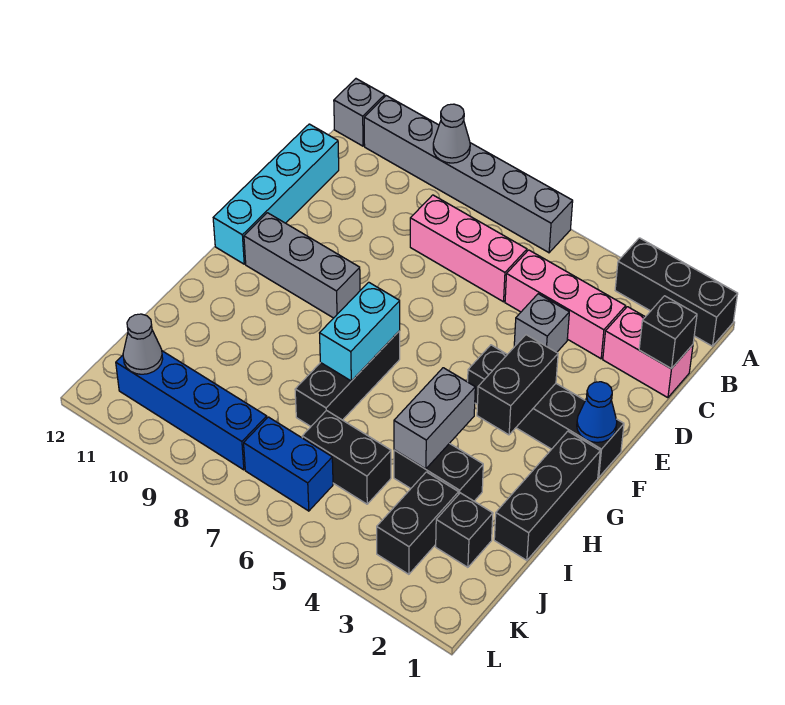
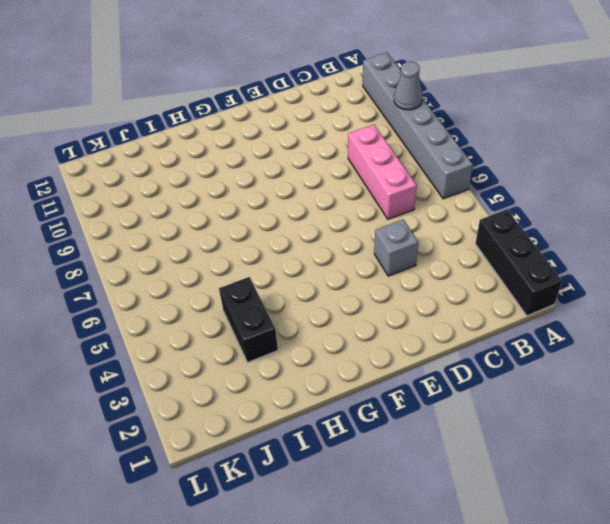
none -> grey brick A12 level 1
none -> pink brick C1:C2 level 1
none -> pink brick C3:C5 level 1

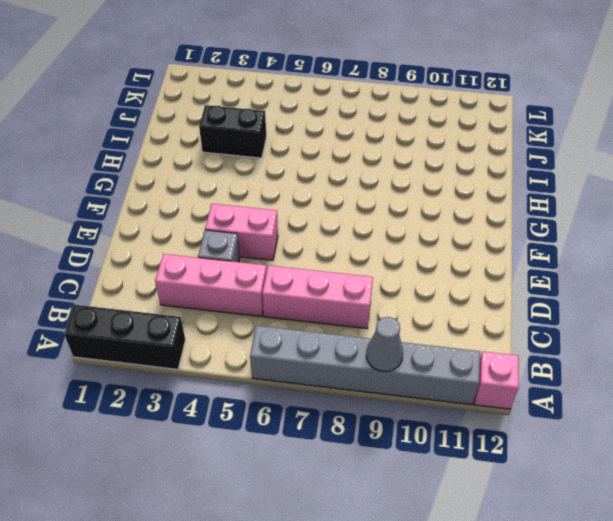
pink brick A12 level 1 -> grey brick A12 level 1
pink brick E4:E5 level 1 -> pink brick C1:C2 level 1
none -> cyan brick C12:F12 level 1
none -> black brick F1:F4 level 1
none -> grey brick F9:F11 level 1

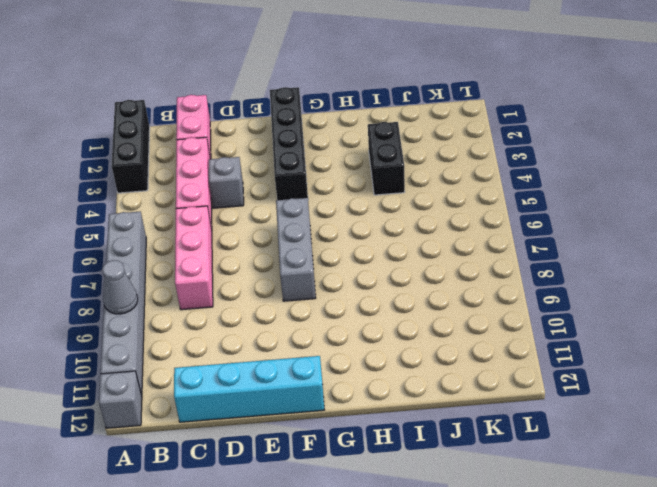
grey brick F6:F8 level 1 -> grey brick F9:F11 level 1
none -> black brick G1:I1 level 1
none -> black brick G7:I7 level 1
none -> black brick J2 level 1

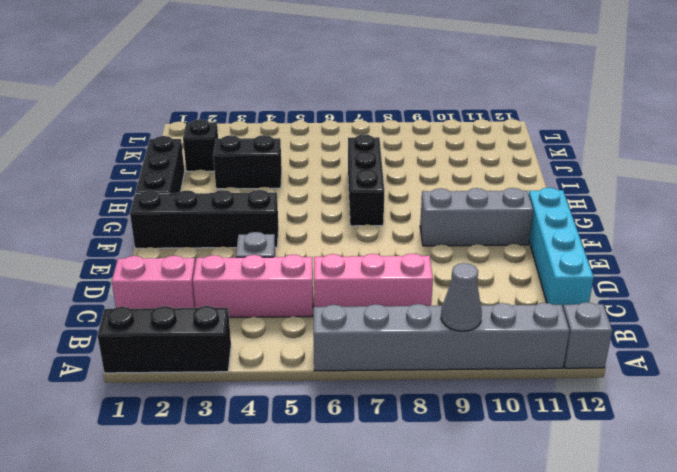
none -> black brick J3:K3 level 1
none -> black brick J5:J6 level 1
none -> blue brick K6:K7 level 1

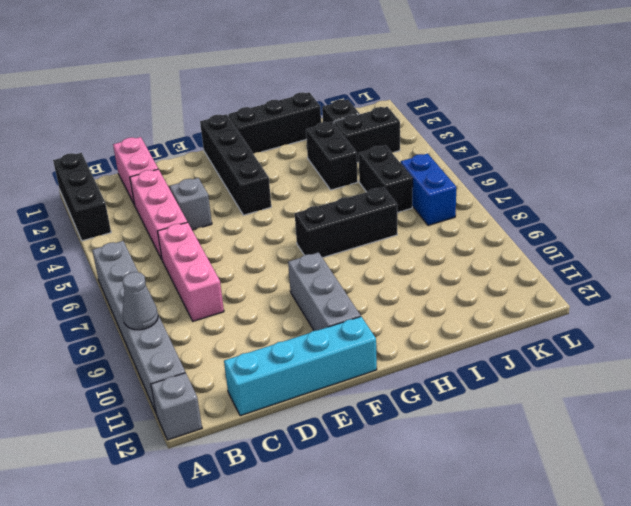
none -> blue brick K8:K11 level 1
none -> black brick C1 level 2
none -> blue cone F1 level 2

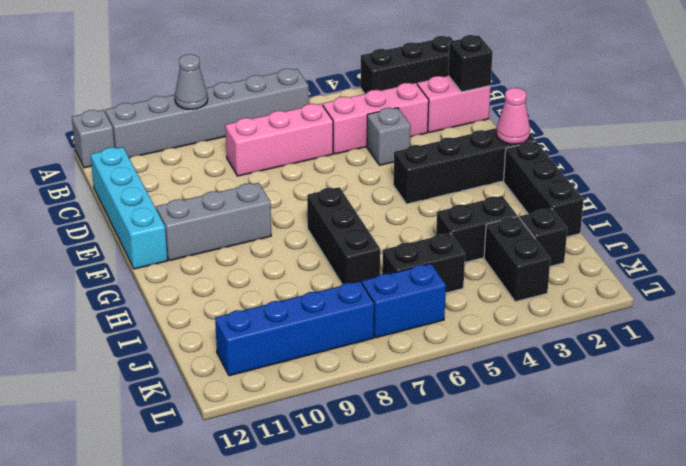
pink cone F1 level 2 -> blue cone F1 level 2
none -> black brick F3:G3 level 2
none -> cyan brick G7:H7 level 2
none -> grey brick H4:I4 level 2

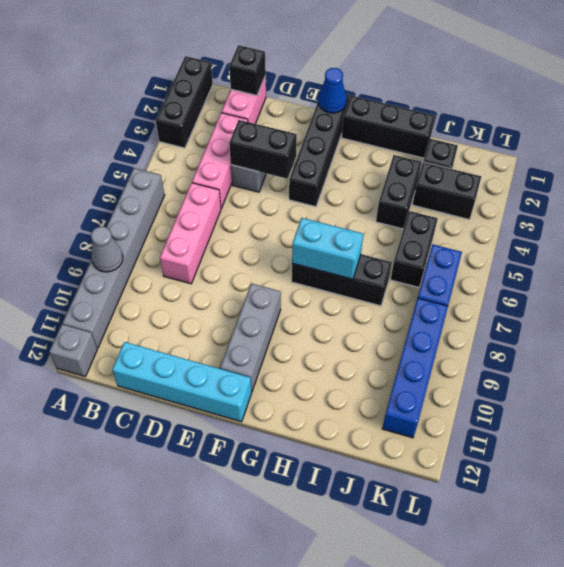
black brick D4:E4 level 2 -> black brick F3:G3 level 2
none -> grey brick H4:I4 level 2
none -> grey cone K11 level 2

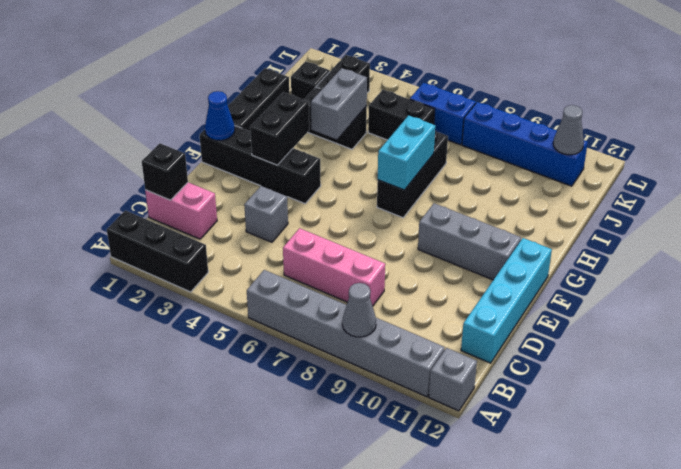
none -> pink brick C3:C5 level 1

